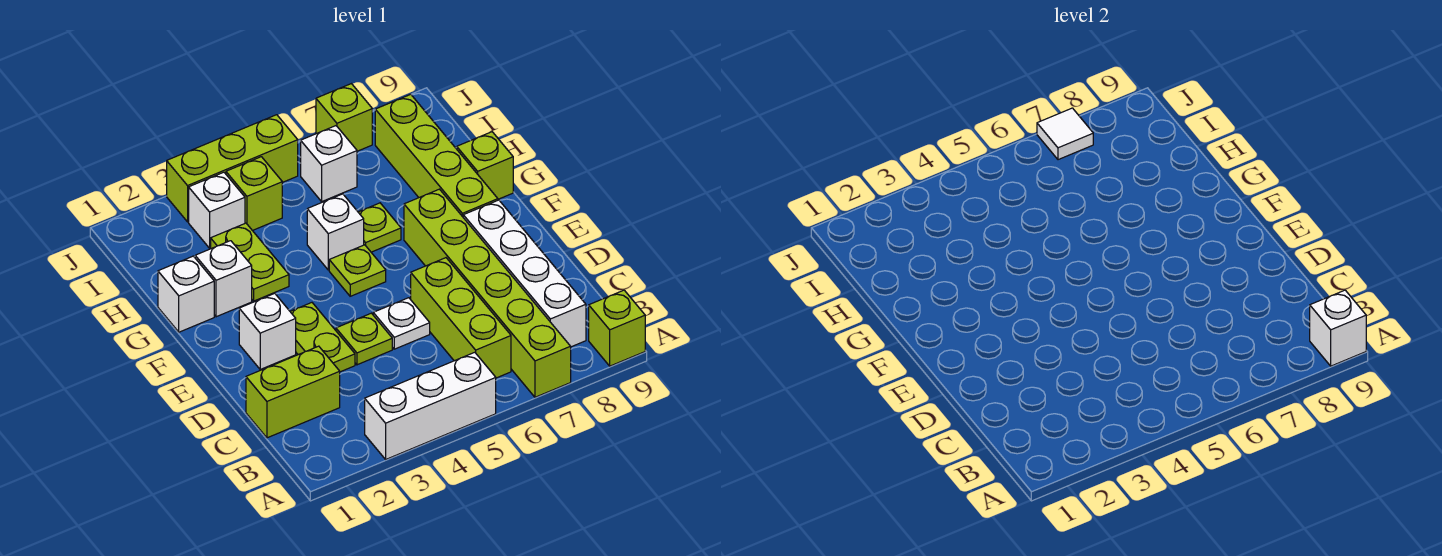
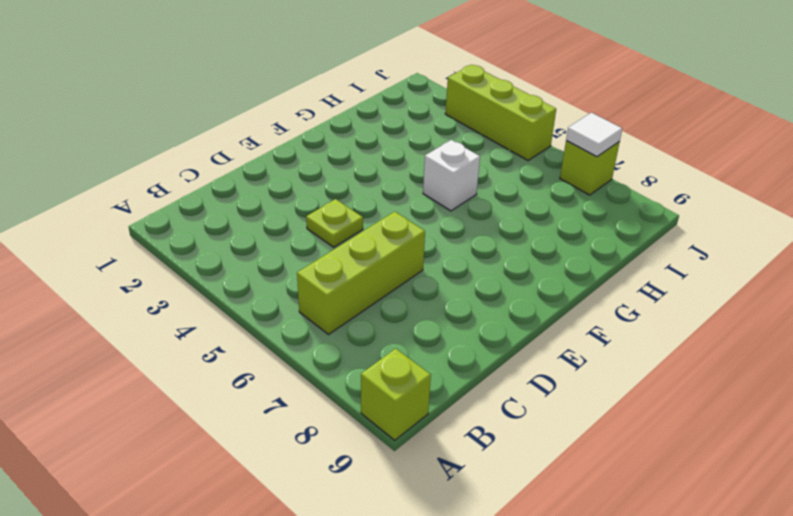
none -> white brick A3:A5 level 1
none -> lime brick A7:F7 level 1
none -> white brick B8:E8 level 1

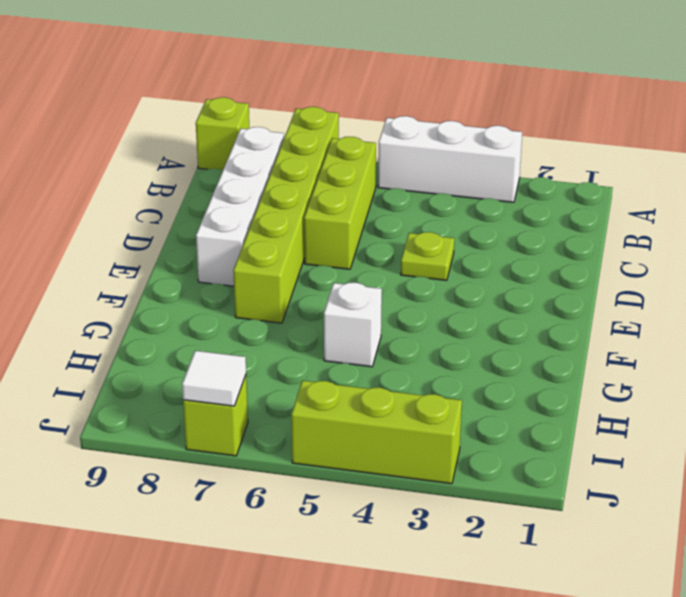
none -> lime brick C1:C2 level 1
none -> lime plate D3:E3 level 1
none -> white plate D5 level 1

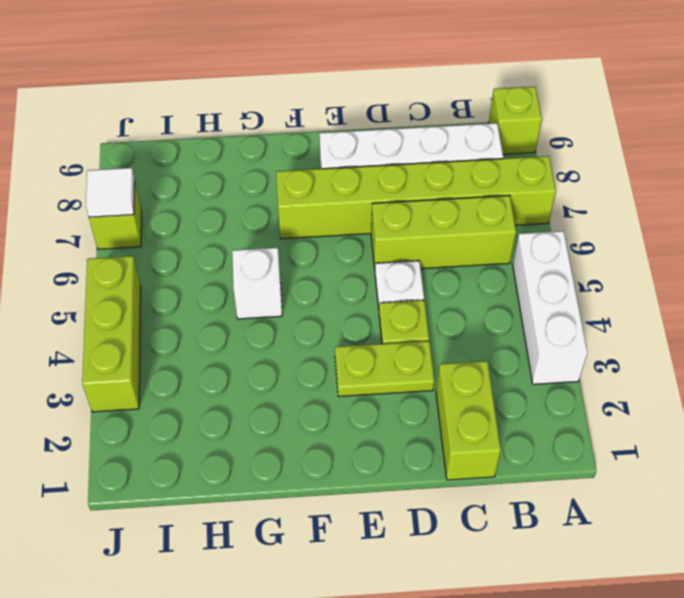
none -> white brick E2 level 1
none -> lime plate F5 level 1
none -> lime brick F8:I8 level 1

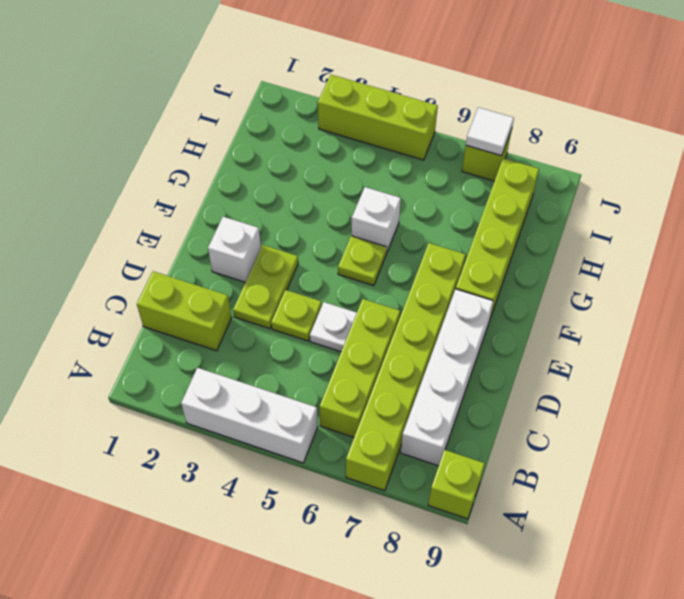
none -> white brick G1 level 1
none -> white brick G2 level 1
none -> lime plate G3:H3 level 1

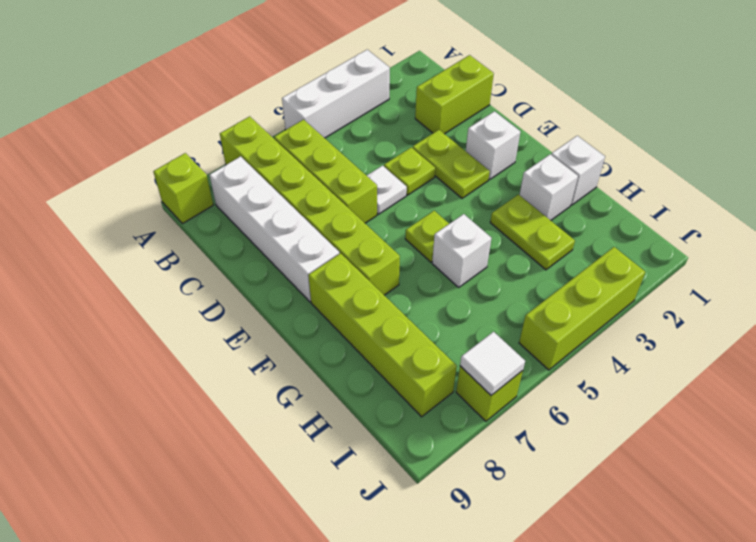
none -> lime plate G6 level 1
none -> lime brick G9 level 1
none -> white brick I3 level 1

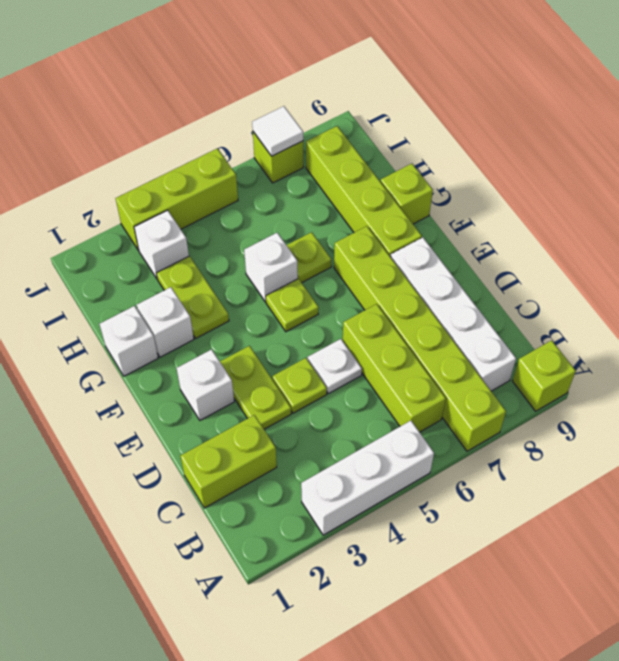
none -> lime brick I4 level 1
none -> white brick I6 level 1
none -> white brick A9 level 2

